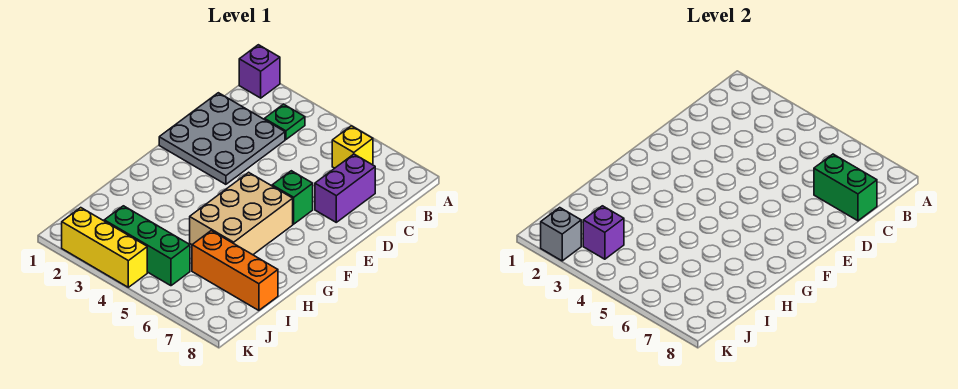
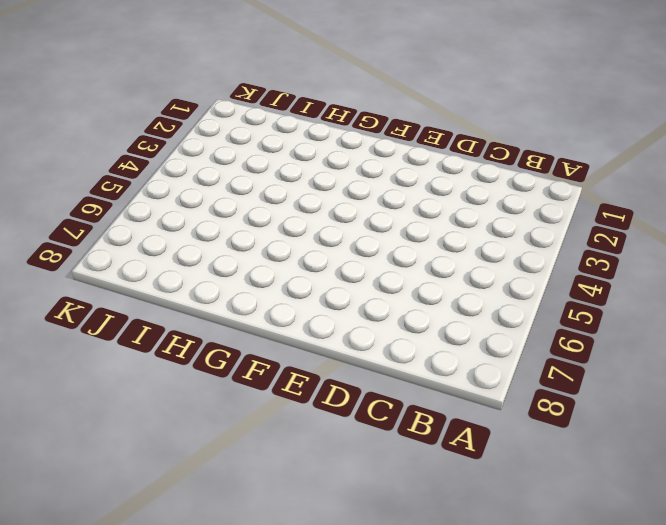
none -> purple brick A1 level 1
none -> green plate B3 level 1
none -> yellow brick B6 level 1

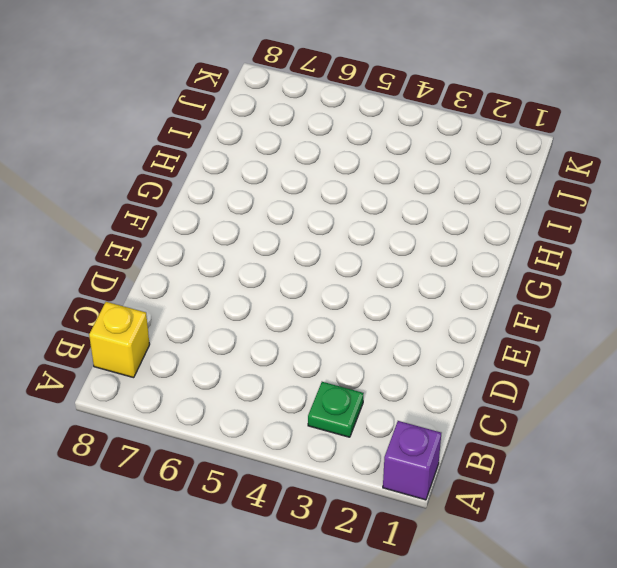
yellow brick B8 level 1 -> yellow brick B6 level 1
none -> grey plate C1:E3 level 1
none -> purple brick C7:D7 level 1
none -> green brick E6 level 1

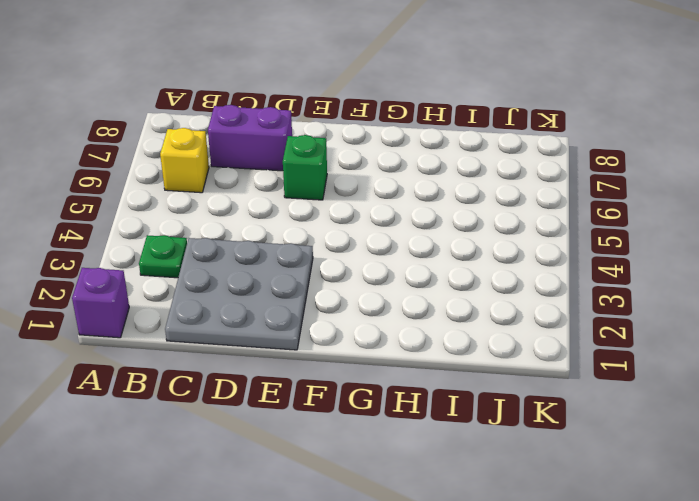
none -> tan brick F5:H6 level 1
none -> orange brick I6:I8 level 1
none -> green brick J3:J5 level 1

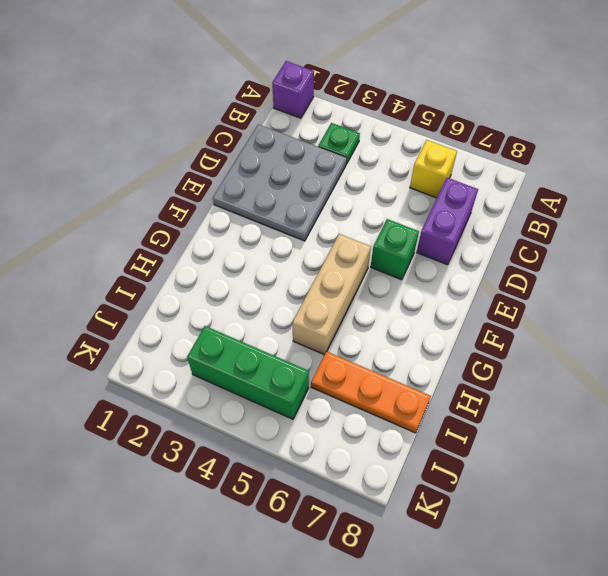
tan brick F5:H5 level 1 -> tan brick F5:H6 level 1
orange plate I6:I8 level 1 -> orange brick I6:I8 level 1
none -> yellow brick K2:K4 level 1
none -> green brick C7:C8 level 2
none -> purple brick J3 level 2

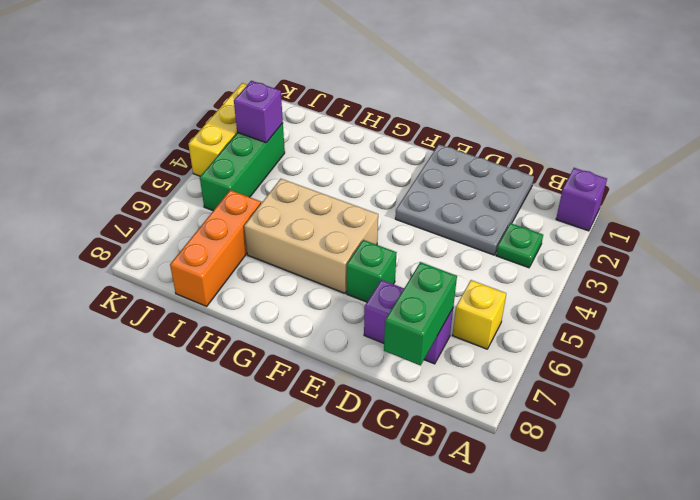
none -> grey brick K2 level 2

